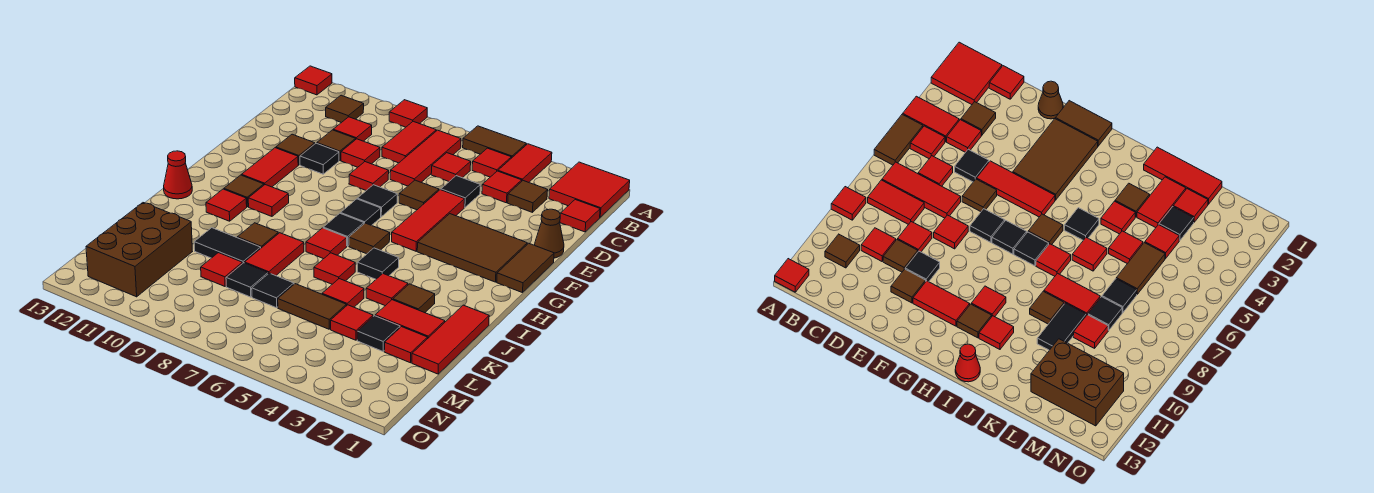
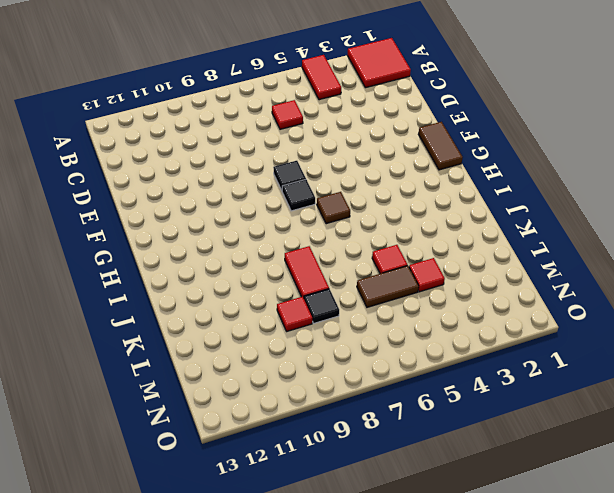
none -> brown tile A5:A6 level 1
none -> red tile A9 level 1
none -> red tile A13 level 1
none -> red tile B5 level 1

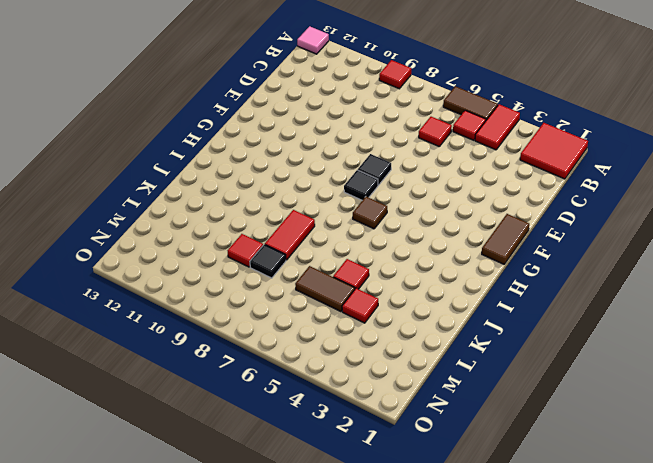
pink tile A13 level 1 -> red tile A13 level 1
none -> red tile B7:D7 level 1
none -> red tile B8:C8 level 1
none -> brown tile B11 level 1
none -> red tile C1 level 1

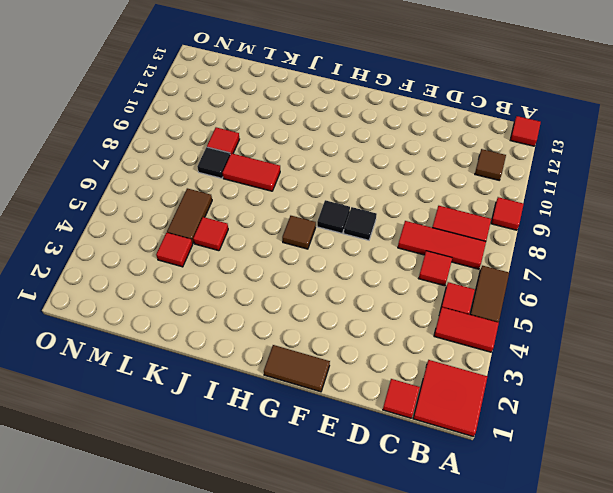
none -> brown tile C3 level 1
none -> red tile C4 level 1
none -> red tile C10 level 1
none -> black tile D5 level 1

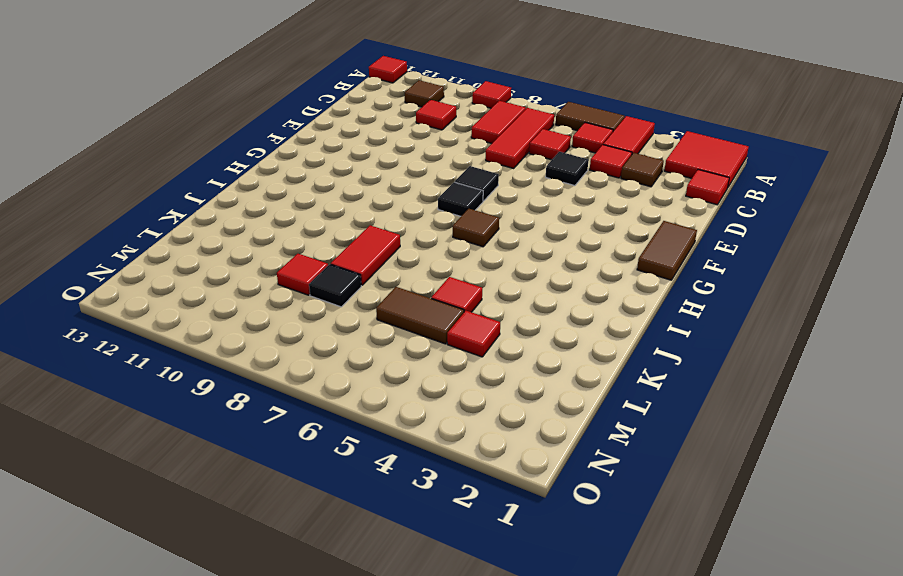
none -> red tile D9 level 1
none -> brown tile D10 level 1
none -> brown cone E1 level 1
none -> red tile E5:G5 level 1

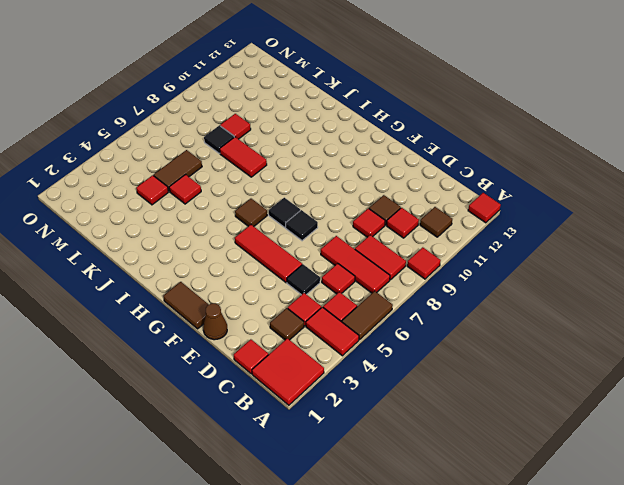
none -> brown tile E6 level 1
none -> red tile E8 level 1
none -> black tile E10 level 1
none -> brown tile E11 level 1

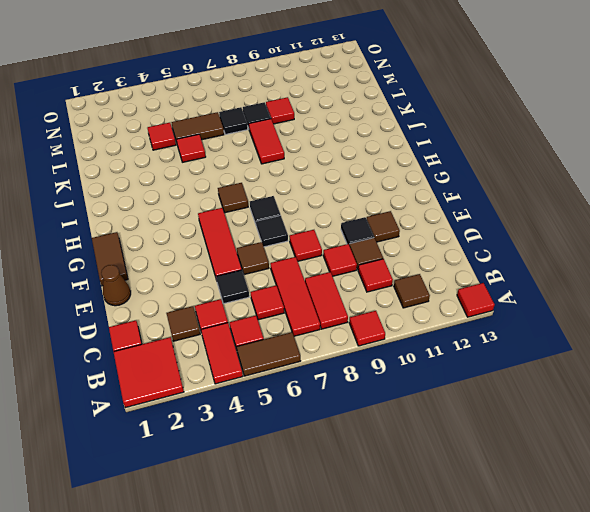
none -> brown tile F2:G4 level 1
none -> red tile F11:G11 level 1
none -> black tile H7 level 1
none -> red tile H10 level 1

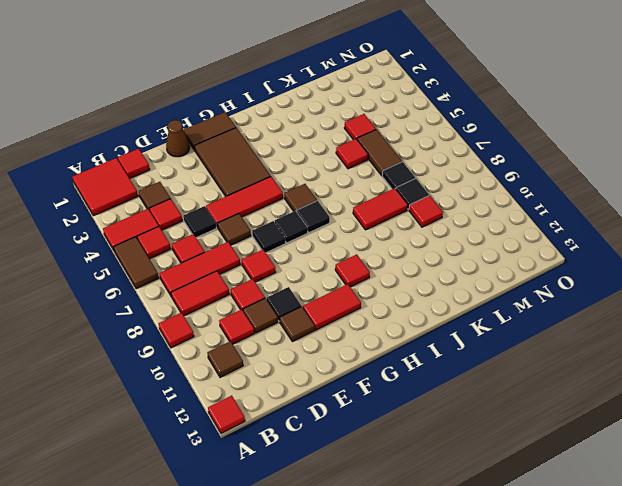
none -> brown tile H11 level 1
none -> black tile I5 level 1
none -> red tile I7 level 1
none -> red tile I11 level 1

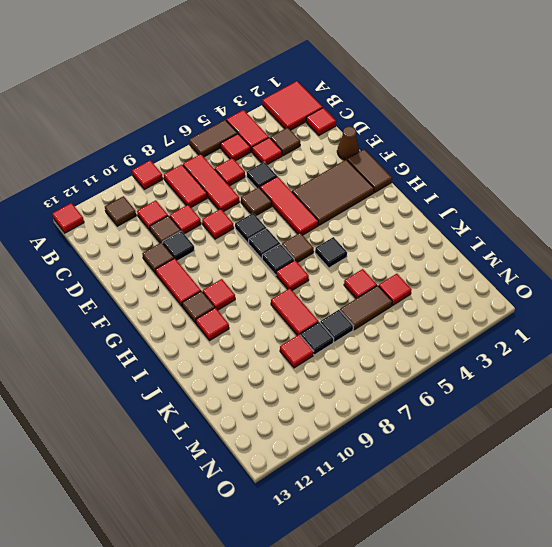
none -> red cone I13 level 1
none -> red tile J1:L1 level 1
none -> brown tile J3 level 1
none -> red tile J4 level 1

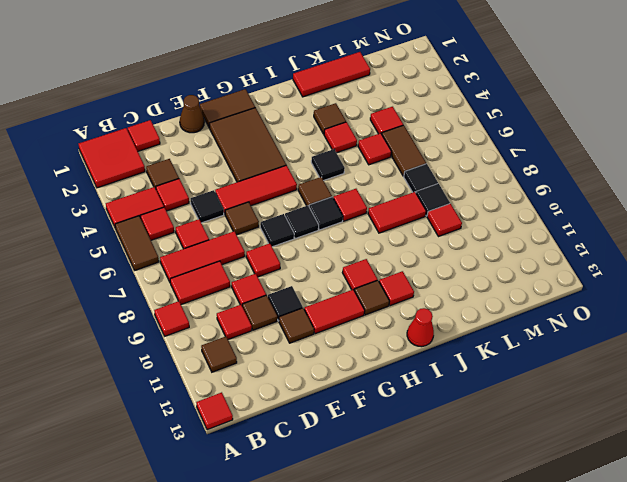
none -> red tile J6 level 1
none -> brown tile J9 level 1
none -> red tile K2:K3 level 1
none -> black tile K9:K10 level 1

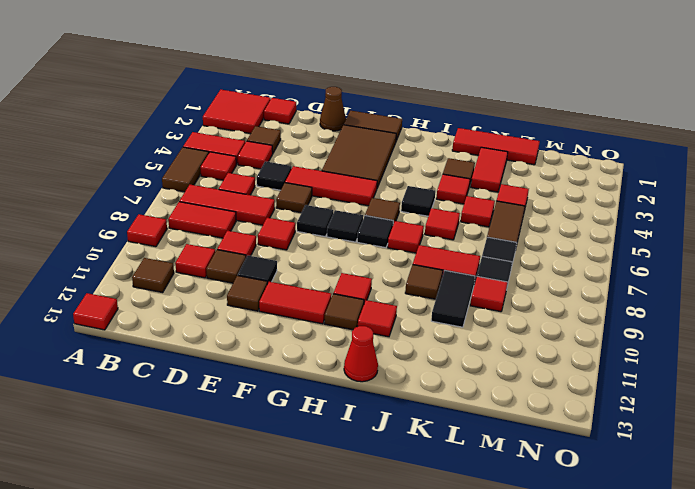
none -> red tile L2 level 1
none -> black tile L3 level 1
none -> brown brick L11:N12 level 1

